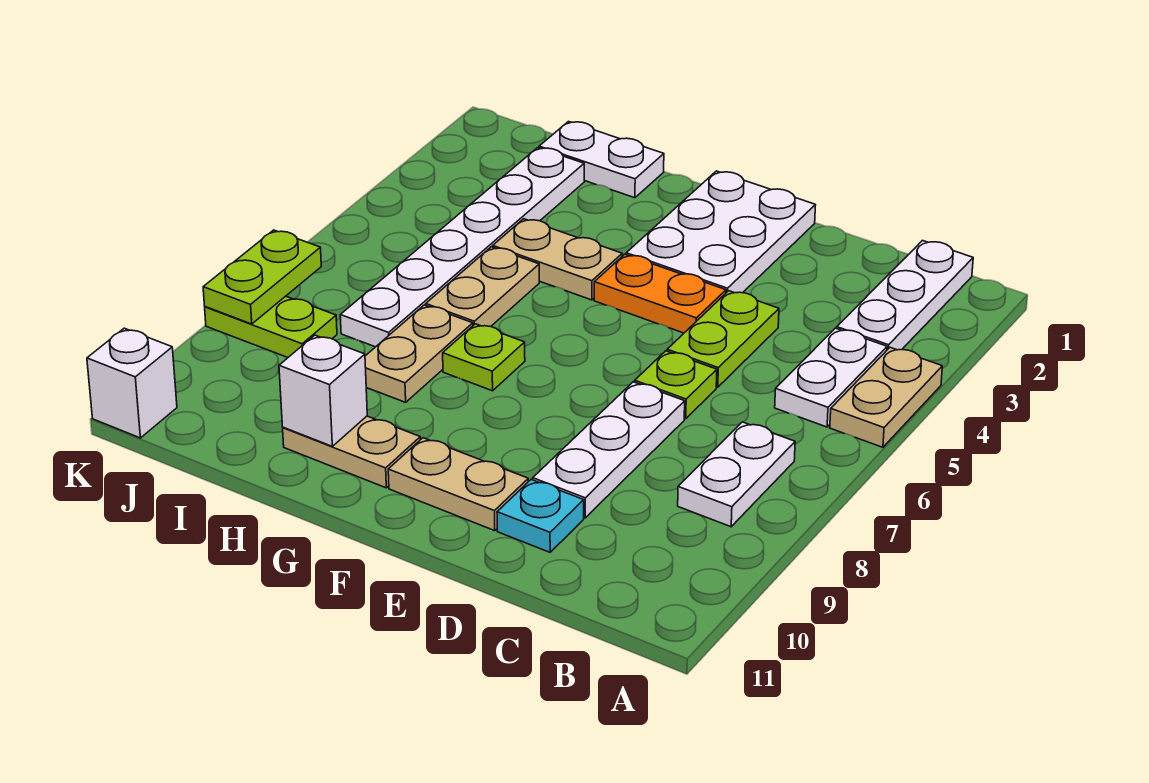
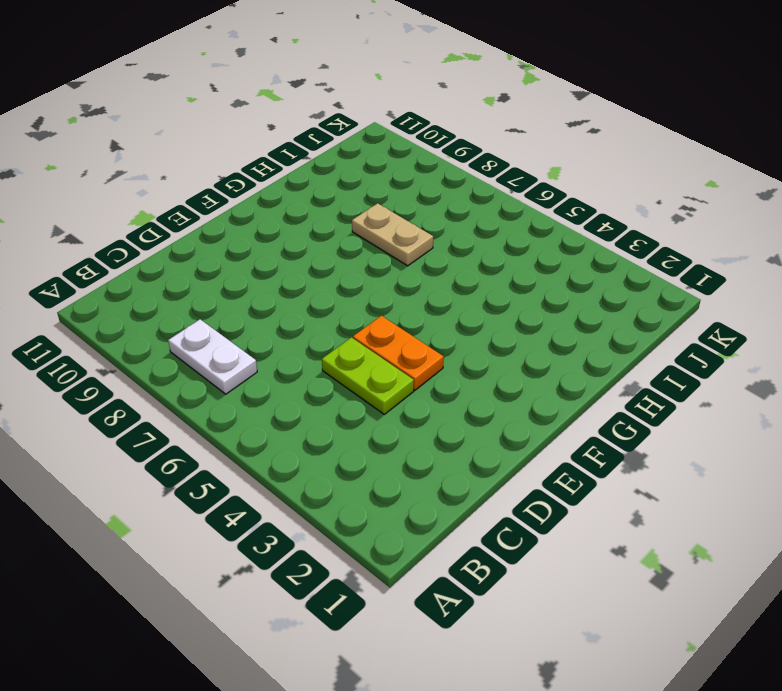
orange plate E4:E5 level 1 -> orange plate E4:F4 level 1
none -> tan plate A4:A5 level 1
none -> white plate B1:B3 level 1
none -> white plate B4:B5 level 1

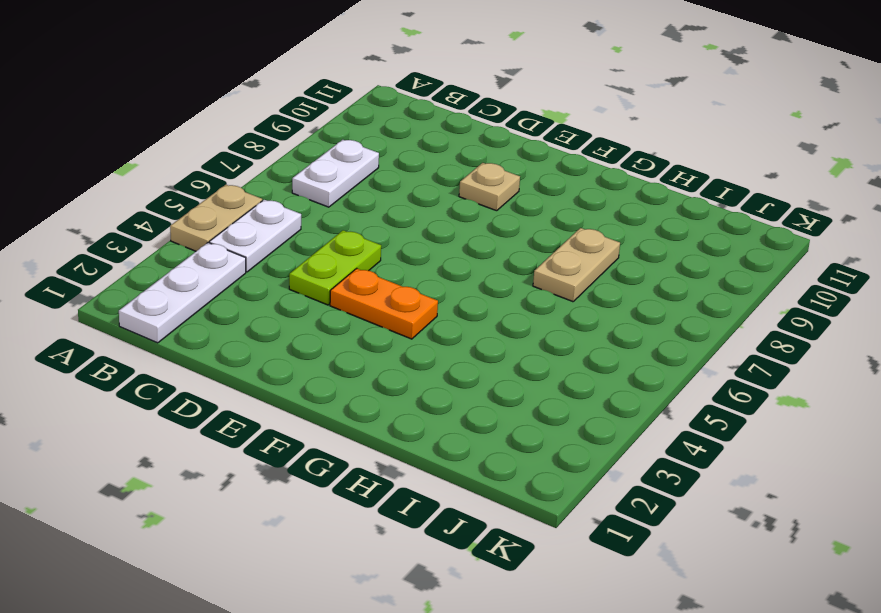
tan plate E9 level 1 -> none
none -> lime plate D6 level 1
none -> white plate D7:D9 level 1
none -> cyan plate D10 level 1

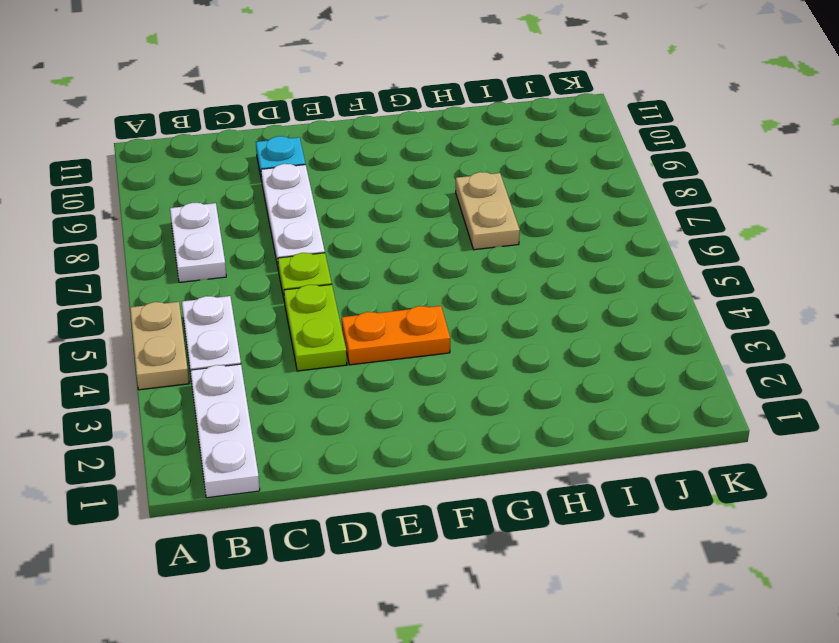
none -> white plate E1:F3 level 1
none -> tan plate E10:F10 level 1
none -> tan plate G4:H4 level 1

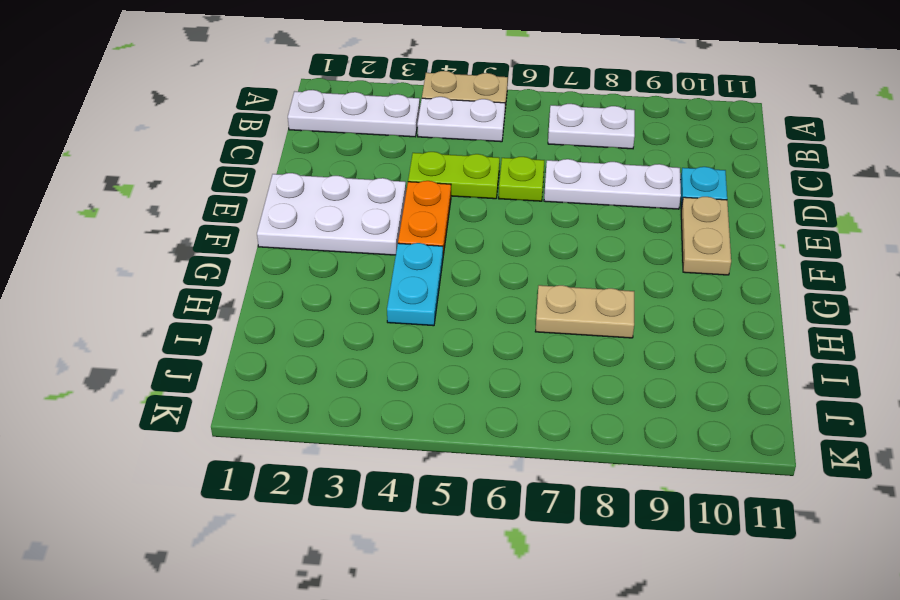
cyan plate G4:H4 level 1 -> tan plate G4:H4 level 1
none -> lime plate G7 level 1
none -> tan plate G10:H10 level 1
none -> white plate H1:I1 level 1

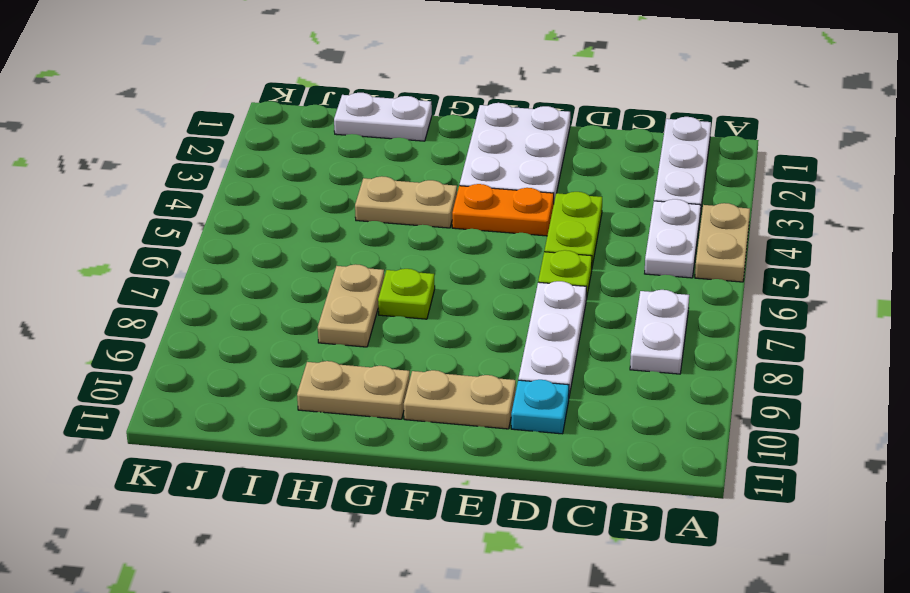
none -> tan plate H5:H6 level 1
none -> white plate I2:I7 level 1
none -> lime plate J8:K8 level 1

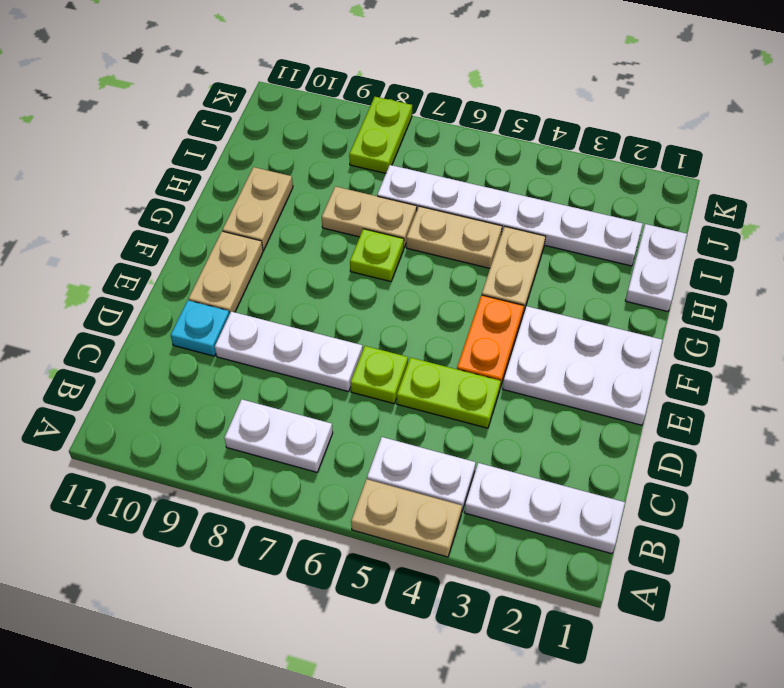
none -> white brick K11 level 1
none -> white brick H10 level 2
none -> lime plate K7:K8 level 2

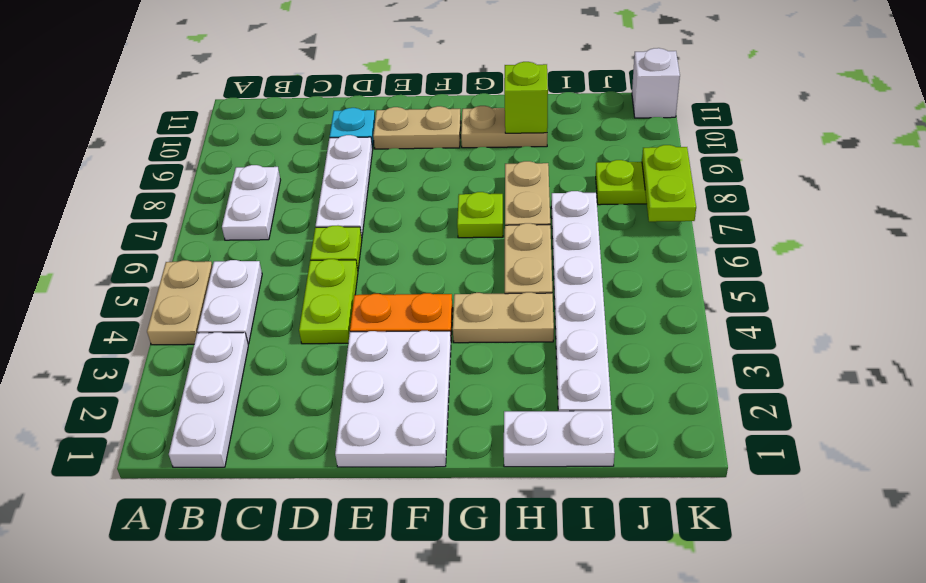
lime brick H10 level 2 -> white brick H10 level 2

